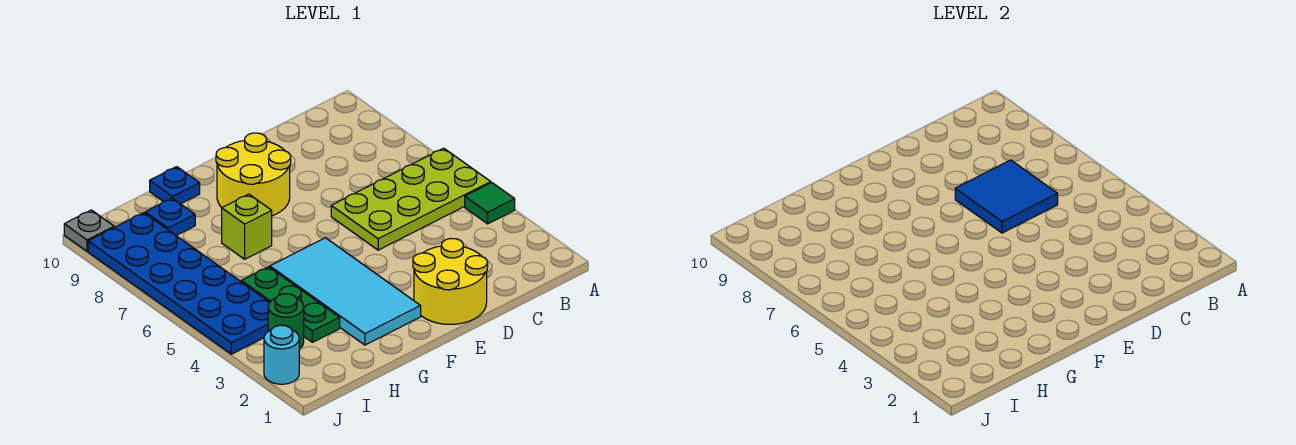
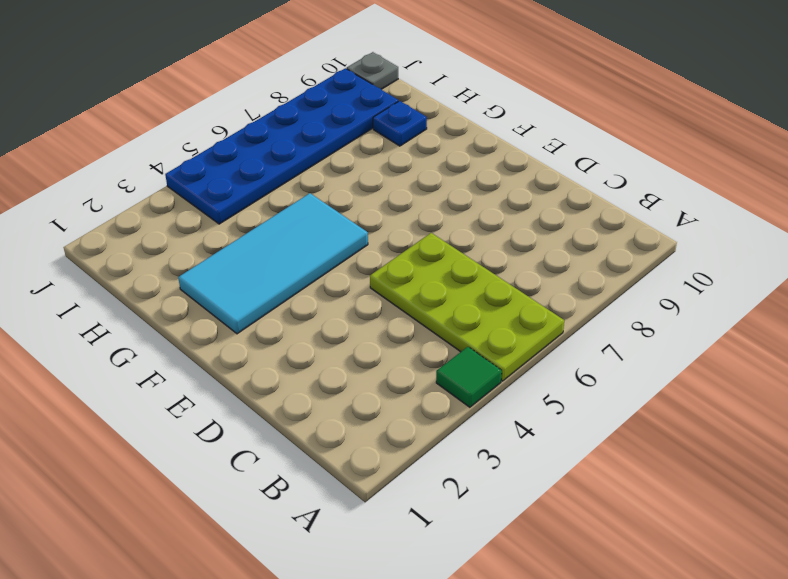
none -> yellow round brick D1:E2 level 1
none -> yellow round brick E8:F9 level 1
none -> lime brick G7 level 1

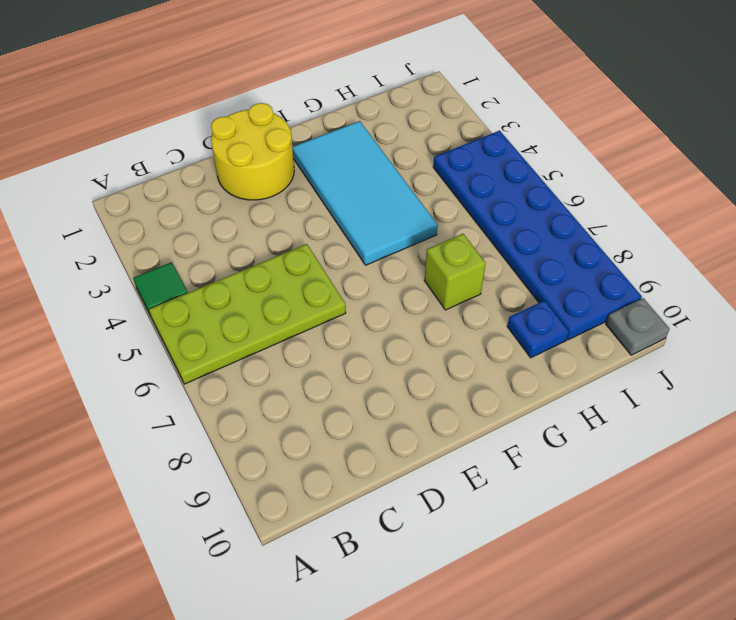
none -> yellow round brick E8:F9 level 1
none -> blue plate G10 level 1
none -> green plate H3:H5 level 1

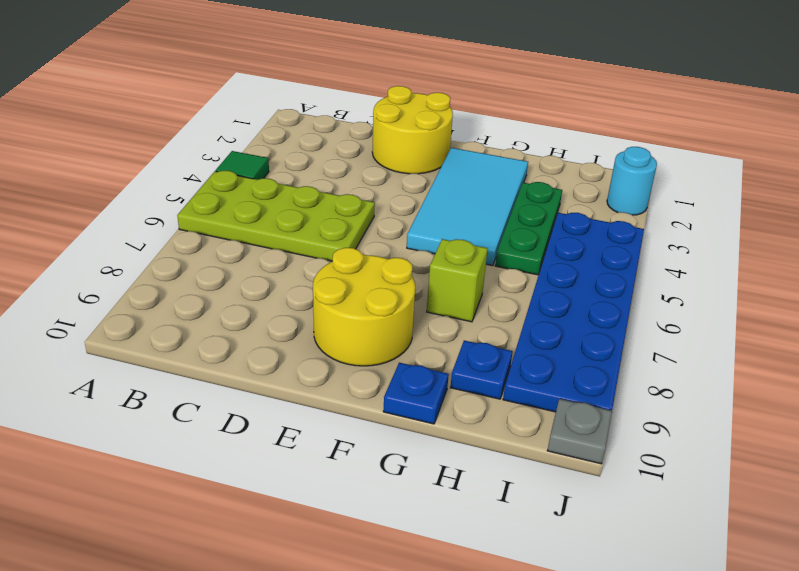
none -> green round brick I3 level 1
none -> blue tile C6:D7 level 2

